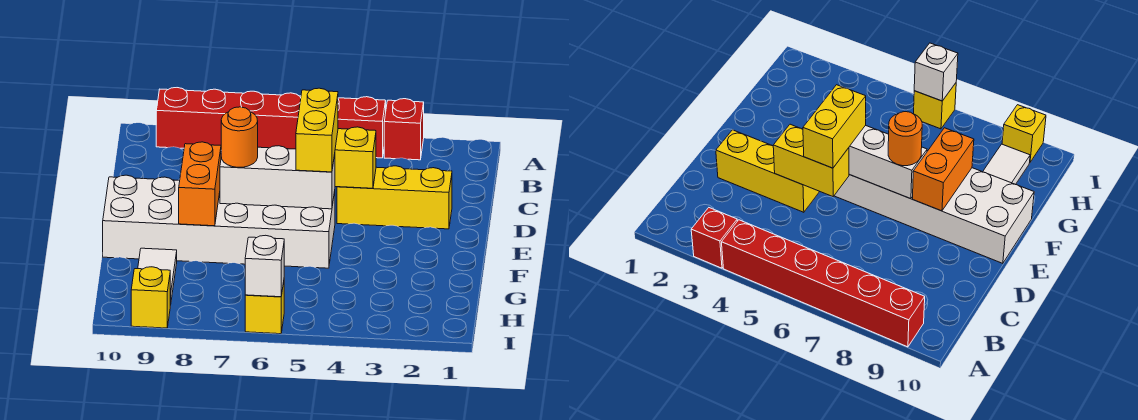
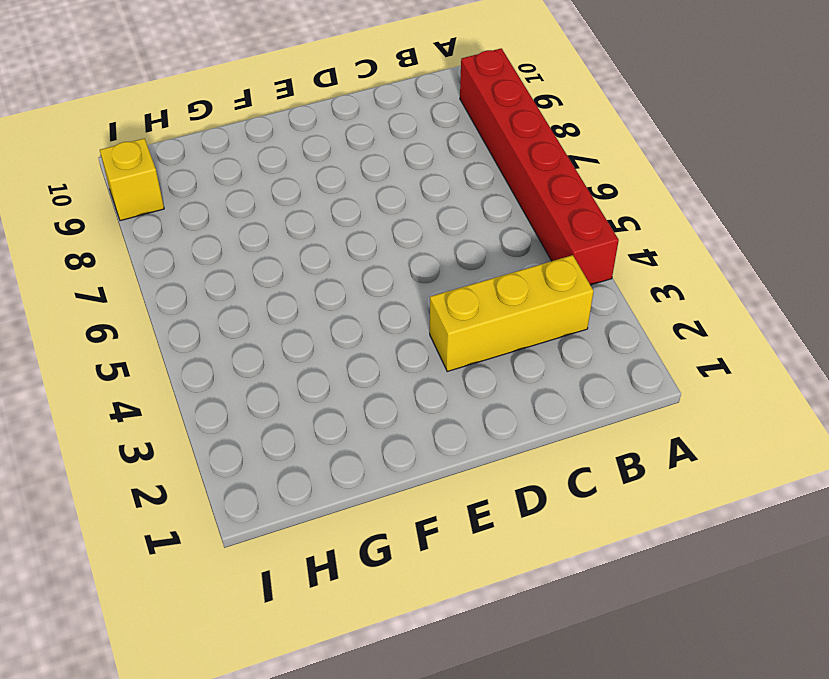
yellow brick B3:D3 level 1 -> yellow brick D2:D4 level 1
none -> red brick A3 level 1
none -> white brick E5:F10 level 1
none -> white tile G9:H9 level 1

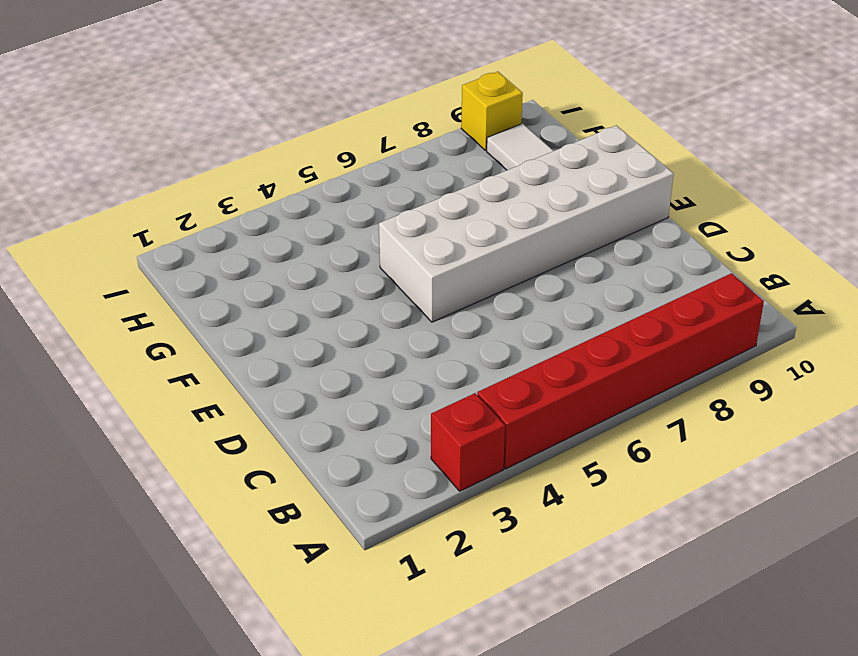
none -> yellow brick D2:D4 level 1
none -> yellow brick I6 level 1
none -> yellow brick D4:D5 level 2

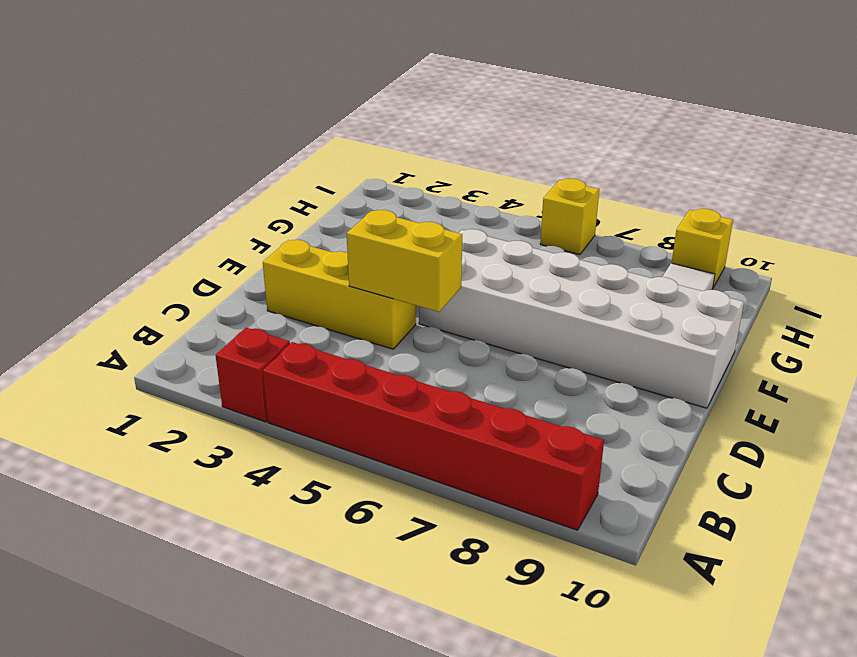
none -> white brick E5:E7 level 2
none -> orange brick E8:F8 level 2
none -> white brick I6 level 2

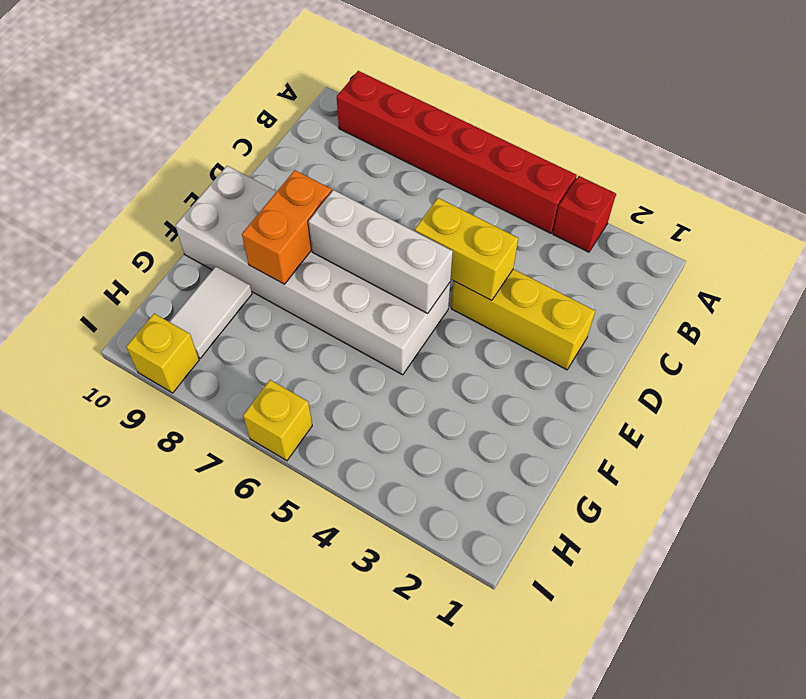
none -> white brick I6 level 2
none -> yellow brick D5:E5 level 3
none -> orange round brick E7 level 3

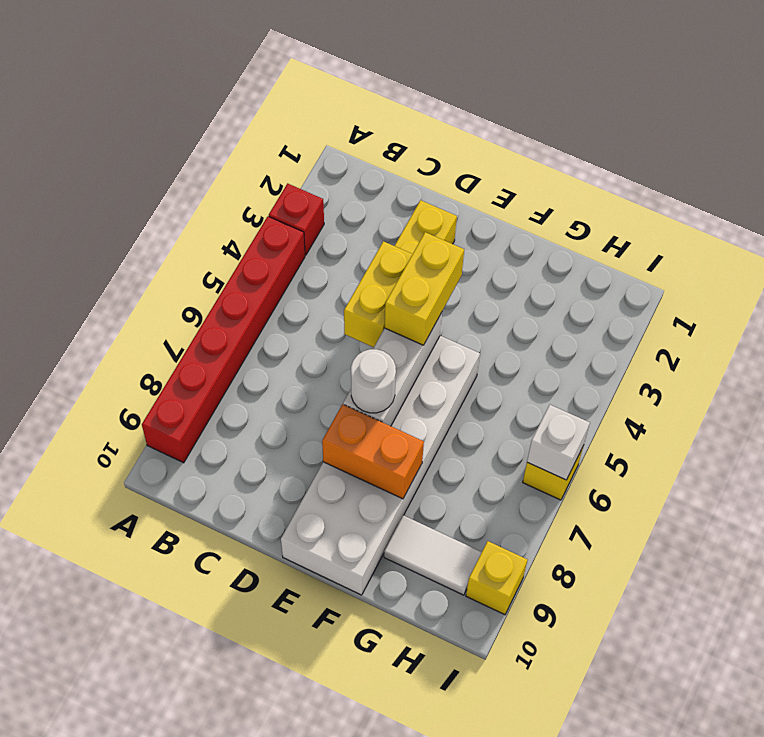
yellow brick E4:E5 level 3 -> yellow brick D5:E5 level 3
white round brick E7 level 3 -> orange round brick E7 level 3

